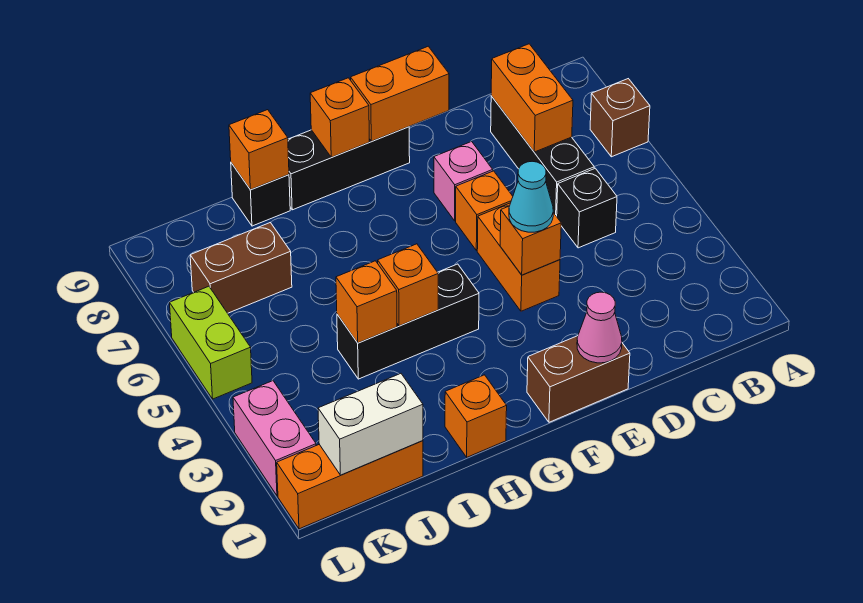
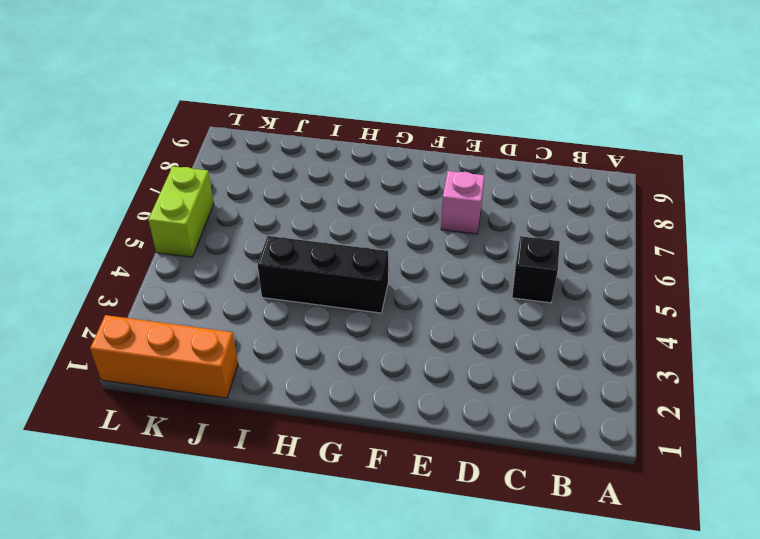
none -> brown brick A7 level 1
none -> black brick C6:C8 level 1
none -> brown brick E1:F1 level 1

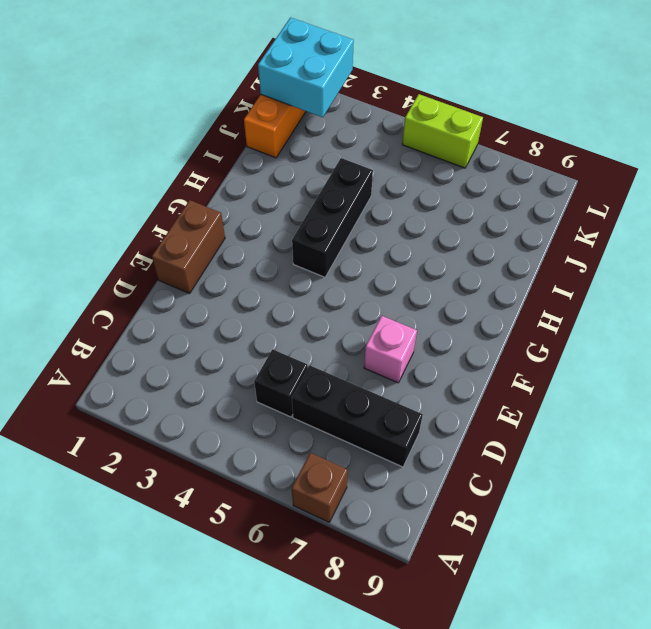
cyan brick K1:L2 level 2 -> white brick J1:K1 level 2
none -> orange brick E4:E5 level 1
none -> orange brick E6 level 1
none -> black brick F9:H9 level 1

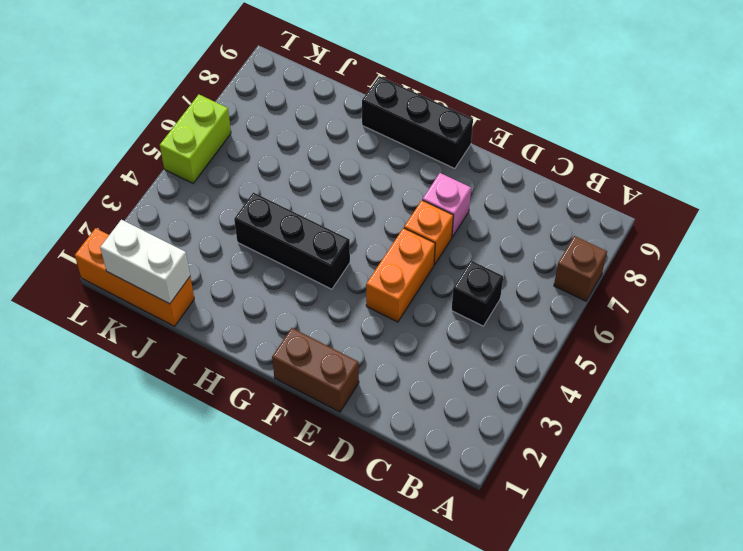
none -> black brick C6:C8 level 1
none -> orange brick H1 level 1
none -> black brick I9 level 1

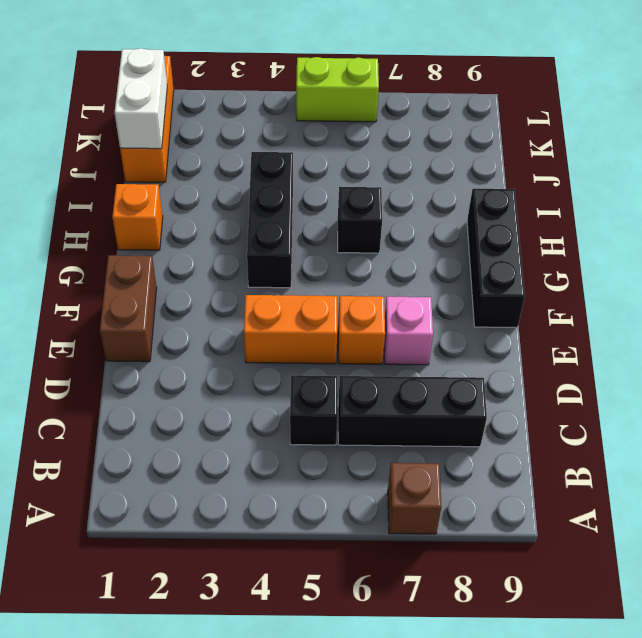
black brick H6 level 1 -> black brick I9 level 1
none -> brown brick J7:K7 level 1
none -> pink brick L2:L3 level 1
none -> orange brick C7:C8 level 2

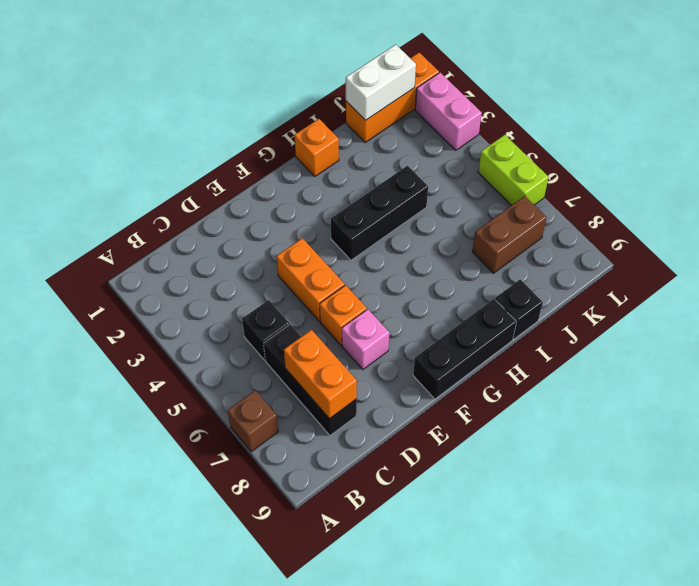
none -> brown brick E1:F1 level 1
none -> pink cone E1 level 2
none -> orange brick E4 level 2

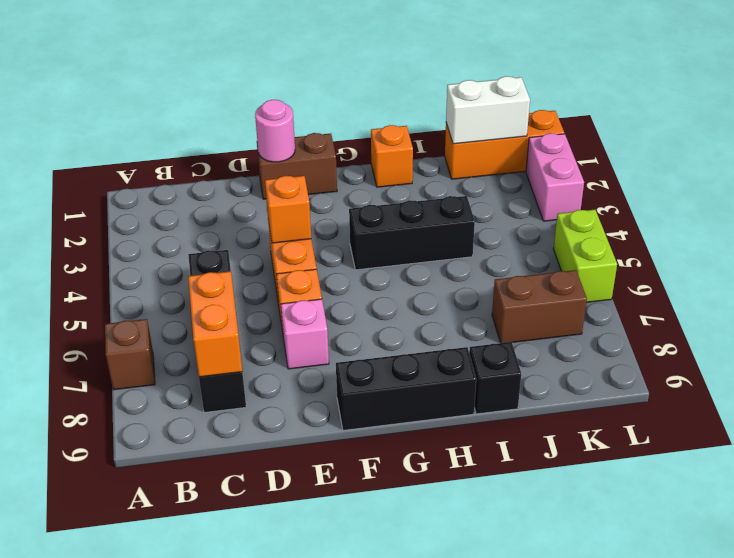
pink round brick E1 level 2 -> pink cone E1 level 2
none -> orange brick E9:F9 level 2
none -> orange brick G9 level 2
none -> orange brick H4 level 2

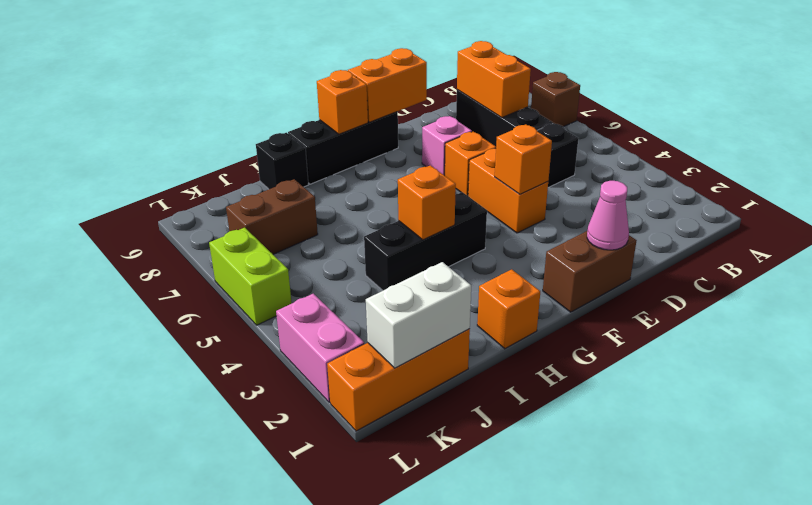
none -> orange brick I4 level 2
none -> orange brick I9 level 2
none -> cyan cone E4 level 3

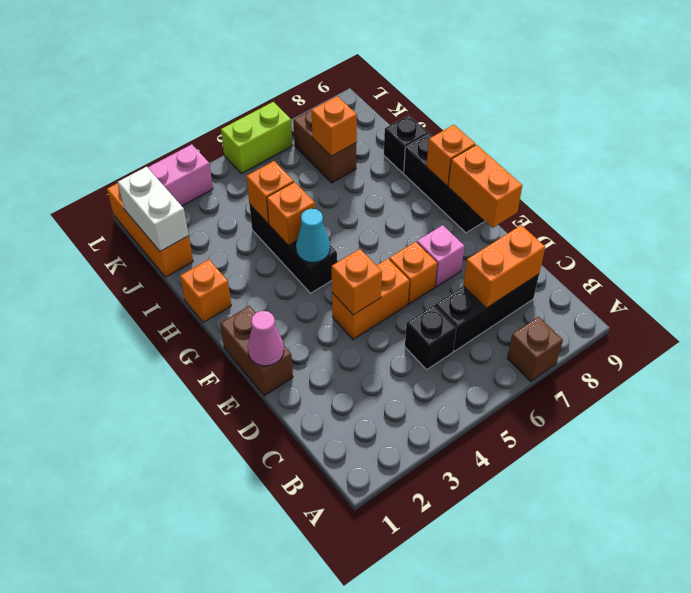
cyan cone G4 level 2 -> cyan cone E4 level 3
orange brick J7 level 2 -> orange brick I9 level 2

